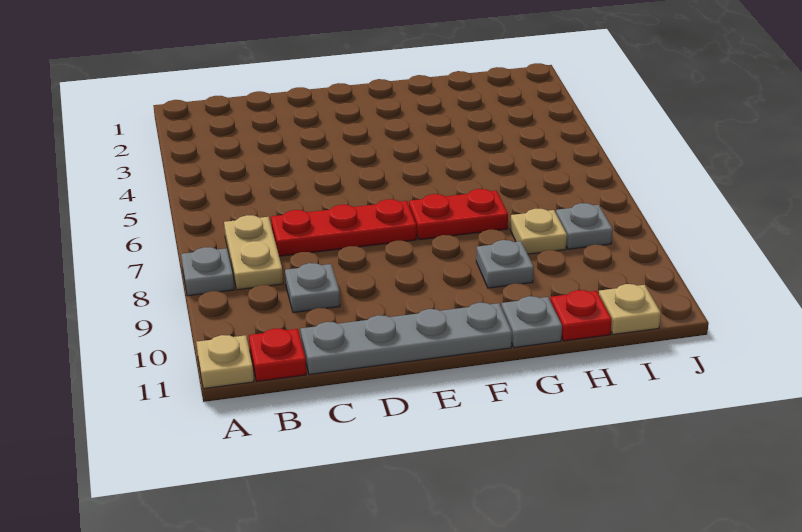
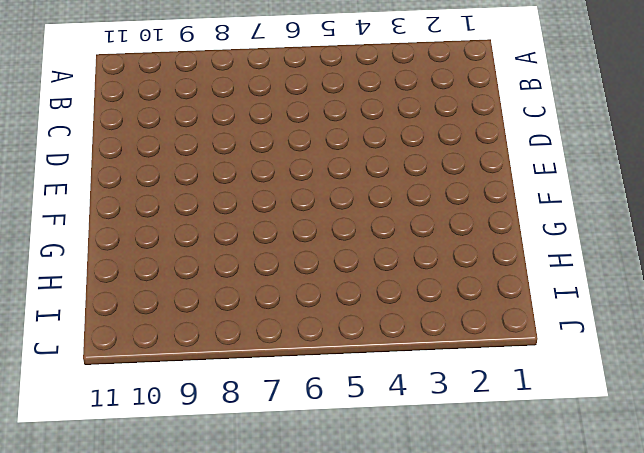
none -> grey plate A8 level 1
none -> tan plate A11 level 1
none -> tan plate B7:B8 level 1

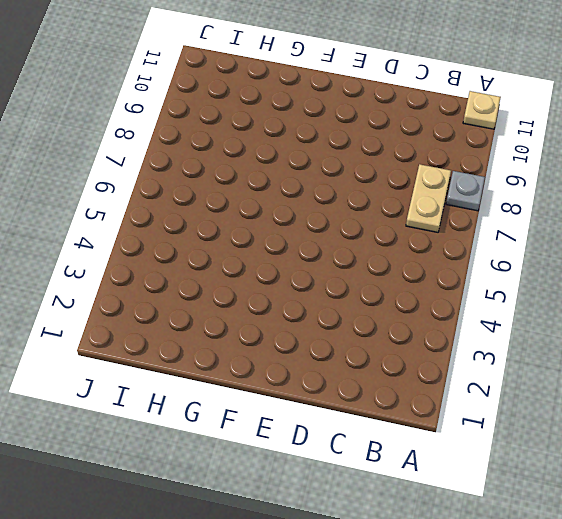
none -> red plate B11 level 1
none -> red plate C7:E7 level 1
none -> grey plate C9 level 1

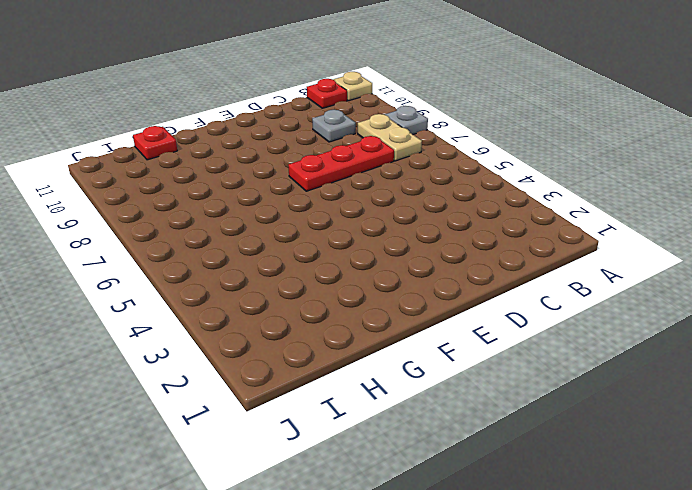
none -> grey plate C11:F11 level 1
none -> red plate F7:G7 level 1
none -> grey plate G9 level 1

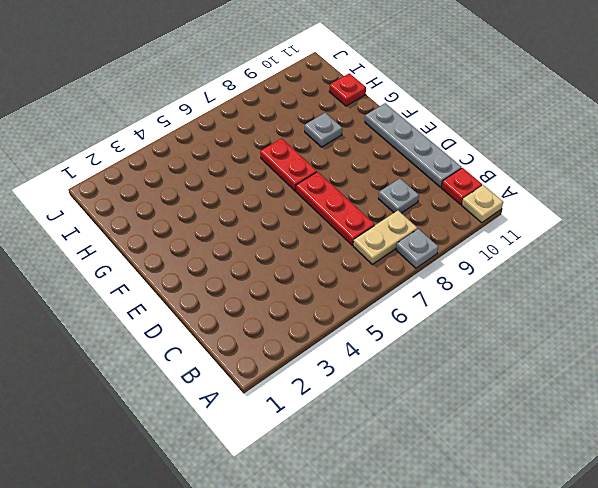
none -> grey plate G11 level 1
none -> tan plate H8 level 1
none -> grey plate I8 level 1

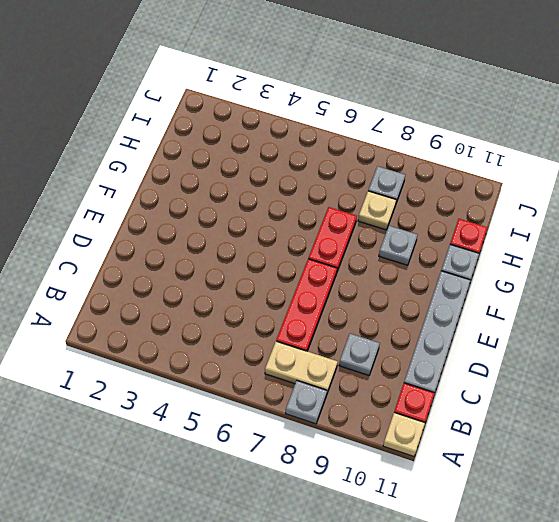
none -> tan plate I11 level 1

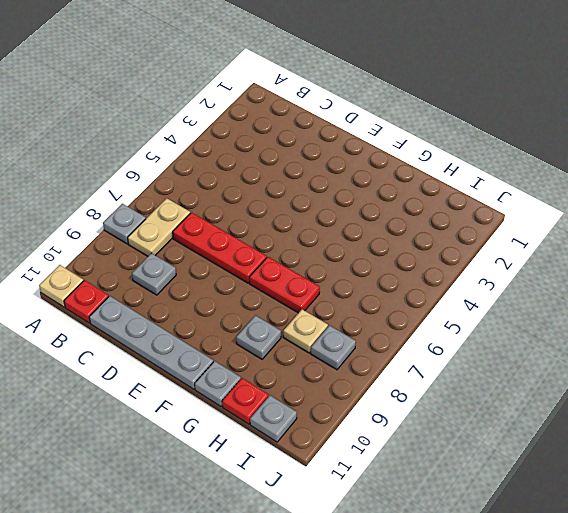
grey plate I11 level 1 -> tan plate I11 level 1

